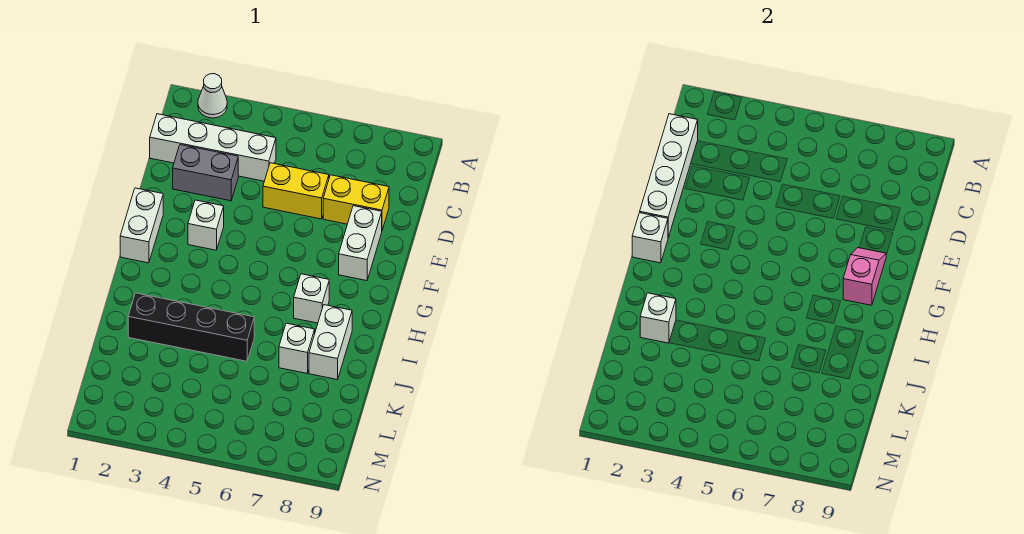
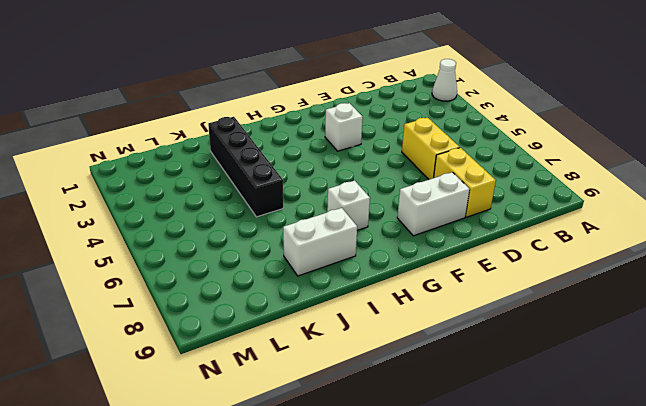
none -> white brick C1:C4 level 1
none -> grey brick D2:D3 level 1
none -> white brick F1:G1 level 1

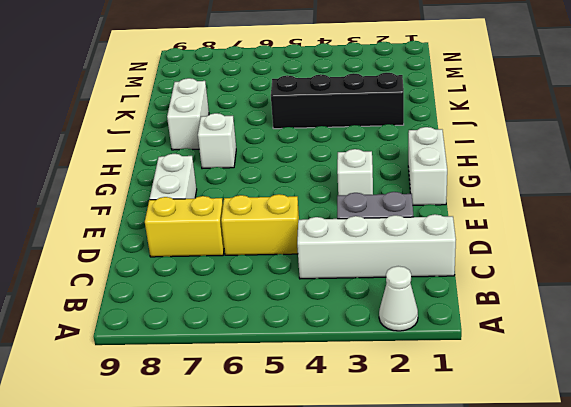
none -> white brick J7 level 1
none -> white brick C1:F1 level 2
none -> pink slope F8:G8 level 2 top G

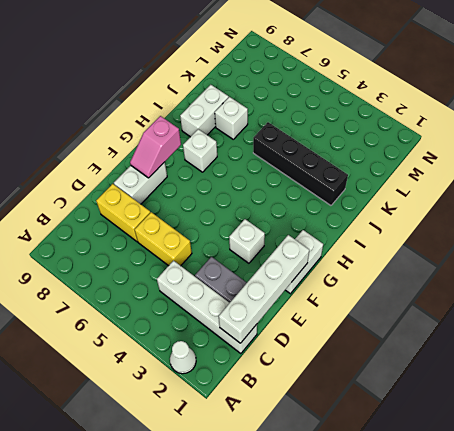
none -> white brick G1 level 2
none -> white brick J2 level 2

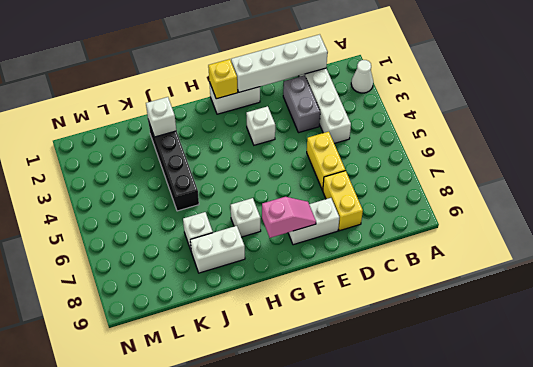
yellow brick G1 level 2 -> white brick G1 level 2

